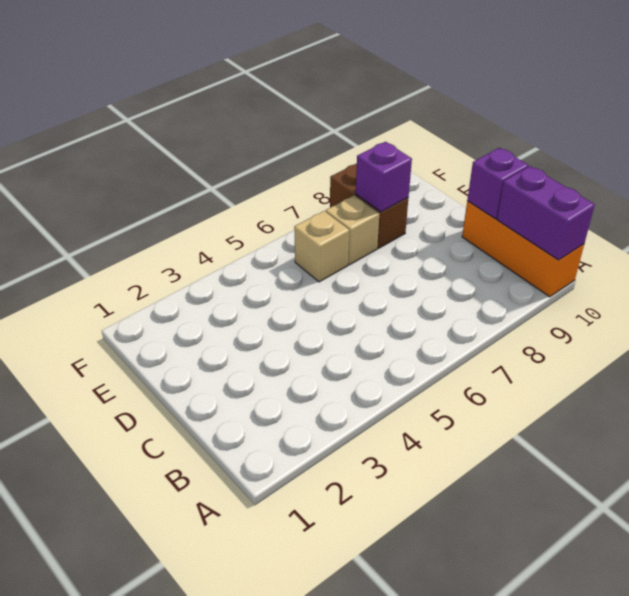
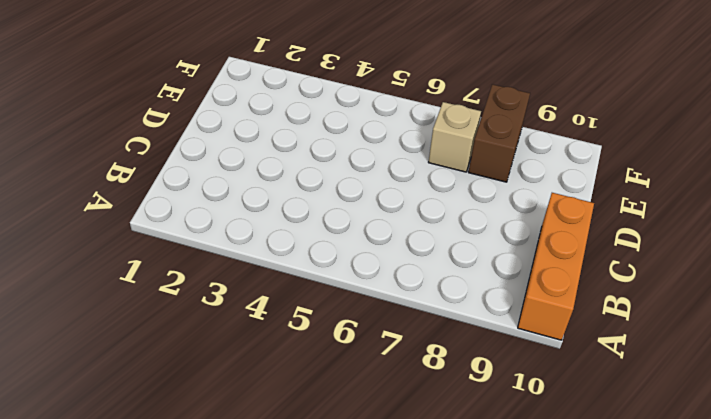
none -> tan brick E6 level 1
none -> purple brick A10:B10 level 2

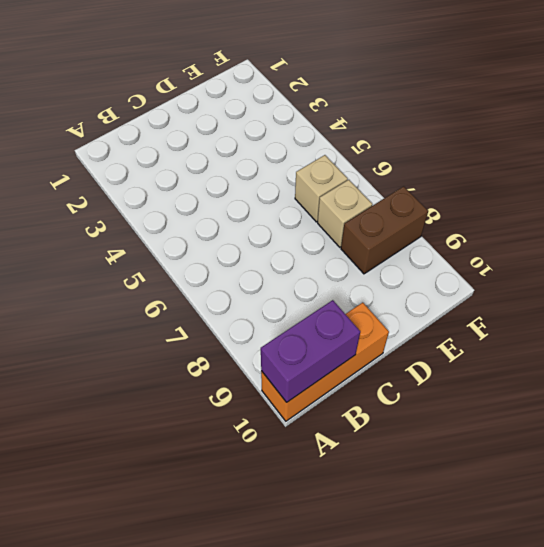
none -> purple brick C10 level 2
none -> purple brick E8 level 2

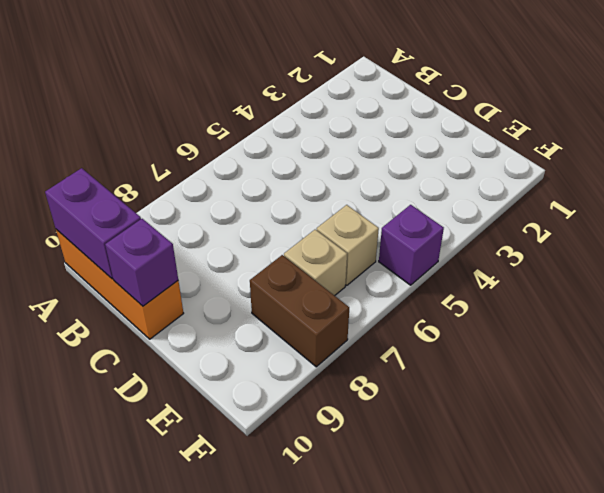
purple brick F5 level 1 -> purple brick E8 level 2

